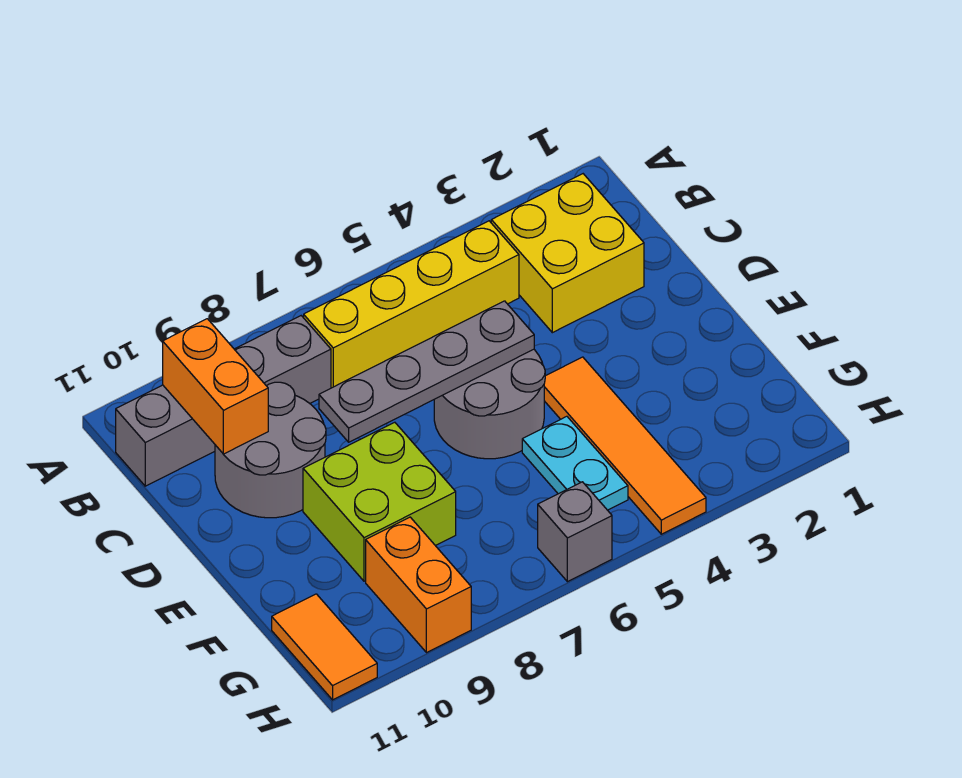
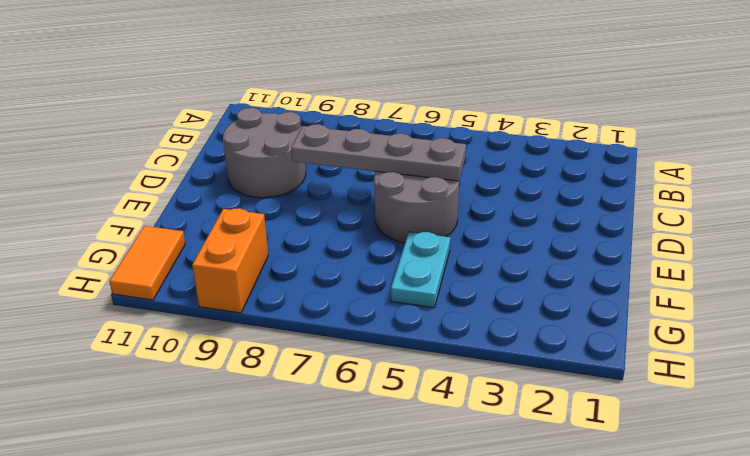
none -> yellow brick B2:C3 level 1
none -> yellow brick B4:B7 level 1
none -> grey brick B8:B11 level 1

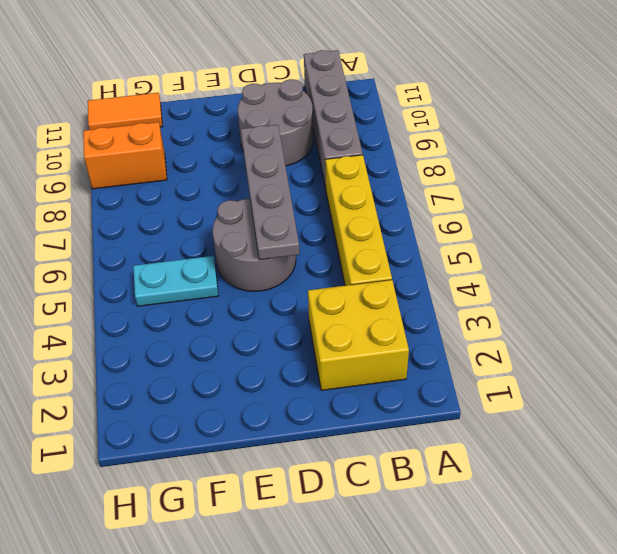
none -> orange tile E4:H4 level 1
none -> lime brick E8:F9 level 1
none -> grey brick H6 level 1

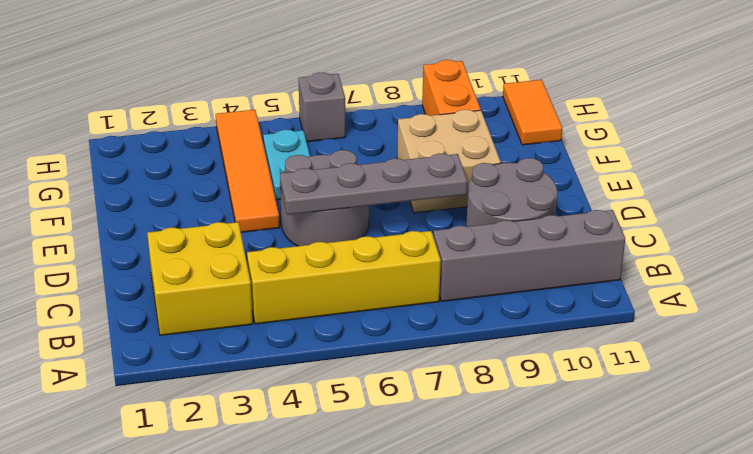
tan brick E8:F9 level 1 -> lime brick E8:F9 level 1
none -> orange brick B10:C10 level 2

